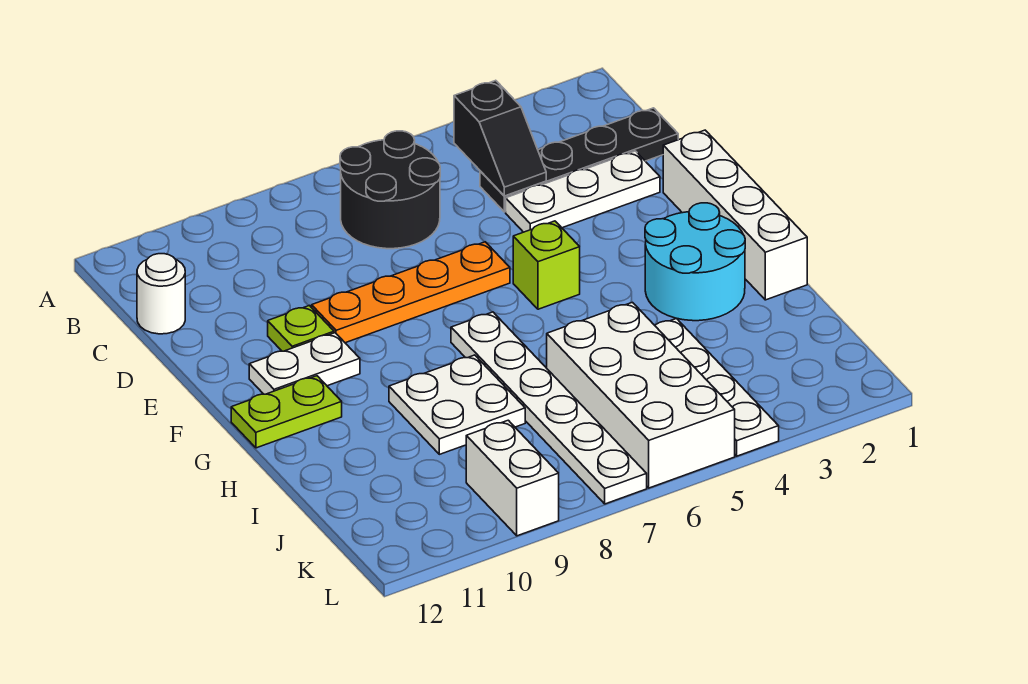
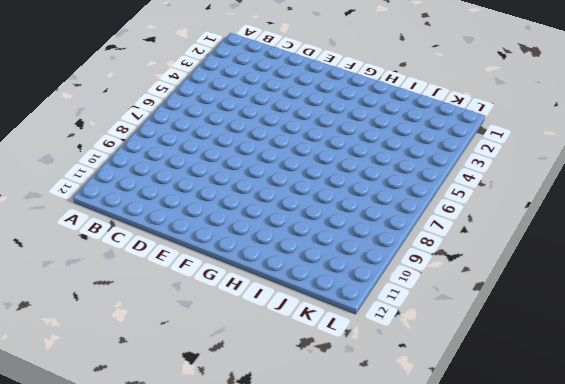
none -> black round brick B6:C7 level 1
none -> black plate C1:C4 level 1
none -> white round brick C12 level 1

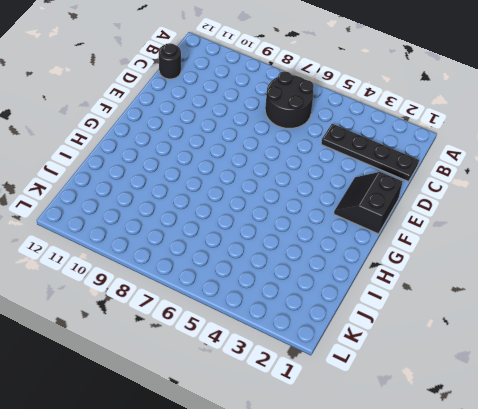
black round brick C12 level 1 -> white round brick C12 level 1
black slope E1:F2 level 1 top 1 -> white brick E1:H1 level 1
none -> white plate D2:D4 level 1
none -> orange plate E6:E9 level 1
none -> lime plate E10 level 1

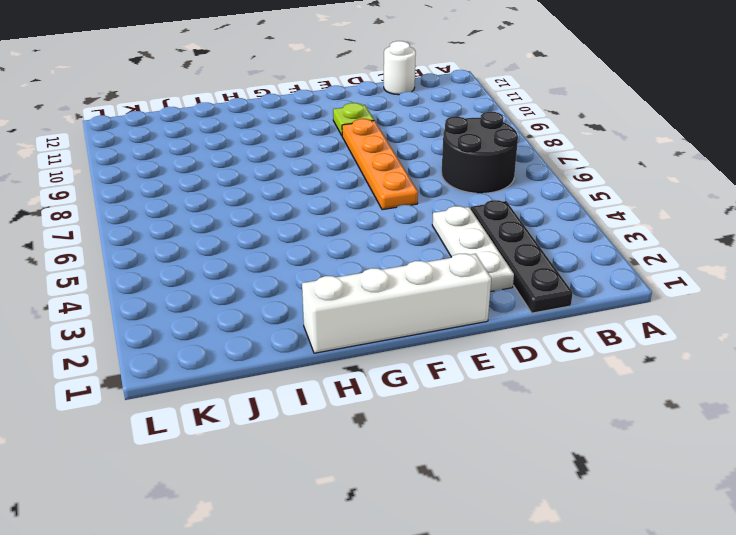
none -> lime brick F5 level 1
none -> white plate F10:F11 level 1
none -> cyan round brick G2:H3 level 1

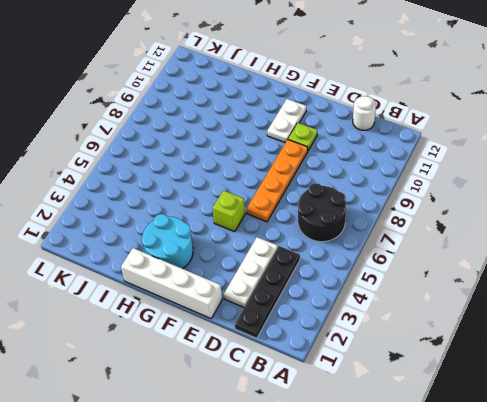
none -> white plate G7:L7 level 1
none -> lime plate G11:G12 level 1
none -> white plate H8:I9 level 1

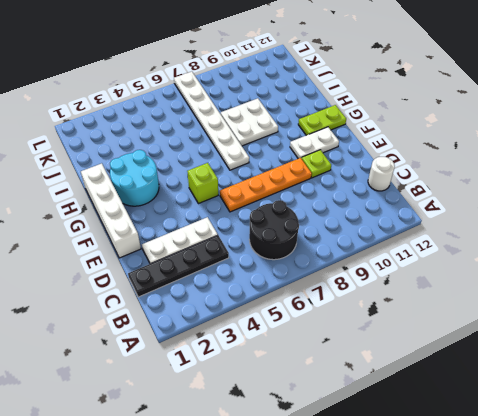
none -> white plate I4:L4 level 1
none -> white brick I5:L6 level 1
none -> white brick K9:L9 level 1

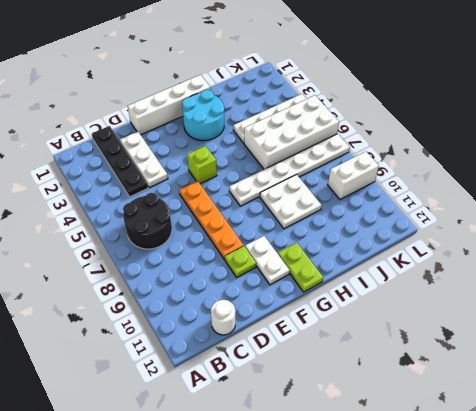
none -> black slope B4:C4 level 2 top B

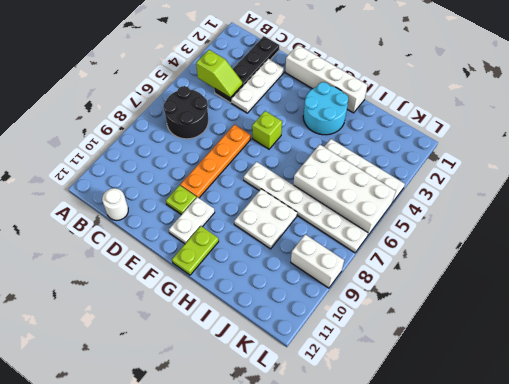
lime slope B4:C4 level 2 top B -> black slope B4:C4 level 2 top B

